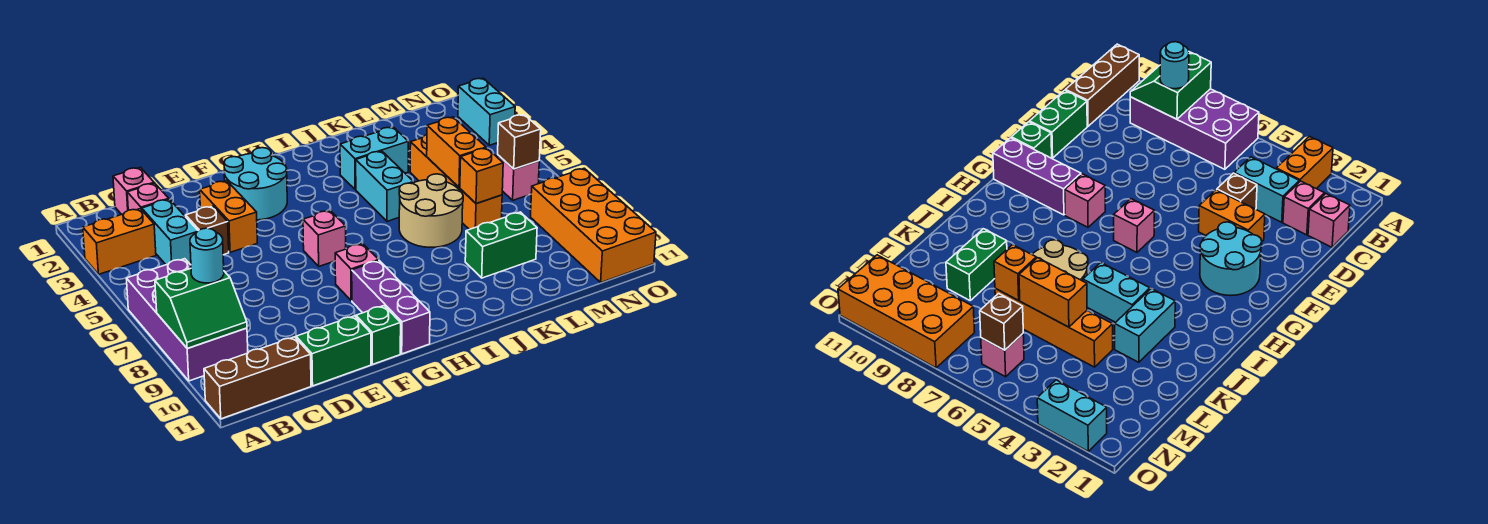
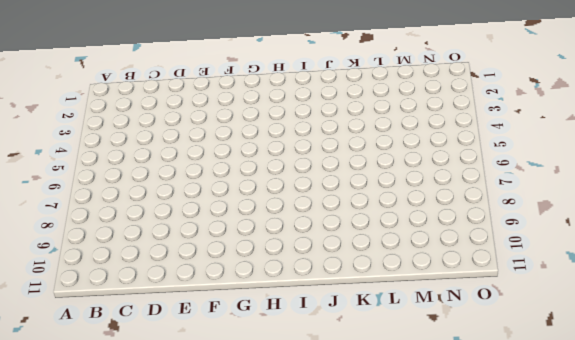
none -> orange brick A3:B3 level 1
none -> purple brick A6:B9 level 1
none -> brown brick A11:C11 level 1

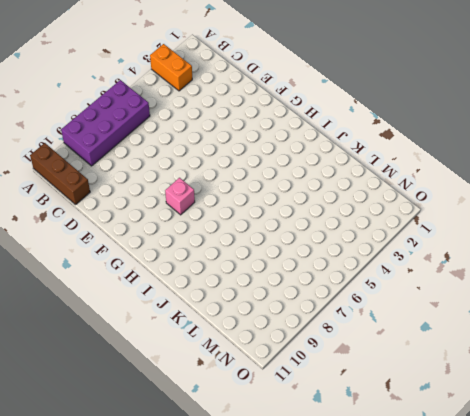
none -> pink brick C1 level 1
none -> pink brick C2 level 1
none -> cyan brick C3:C4 level 1

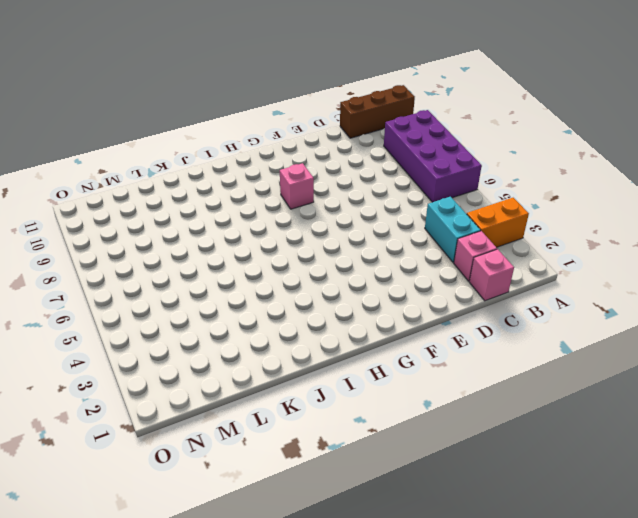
none -> brown brick D4 level 1
none -> green brick D11:E11 level 1
none -> orange brick E3:E4 level 1

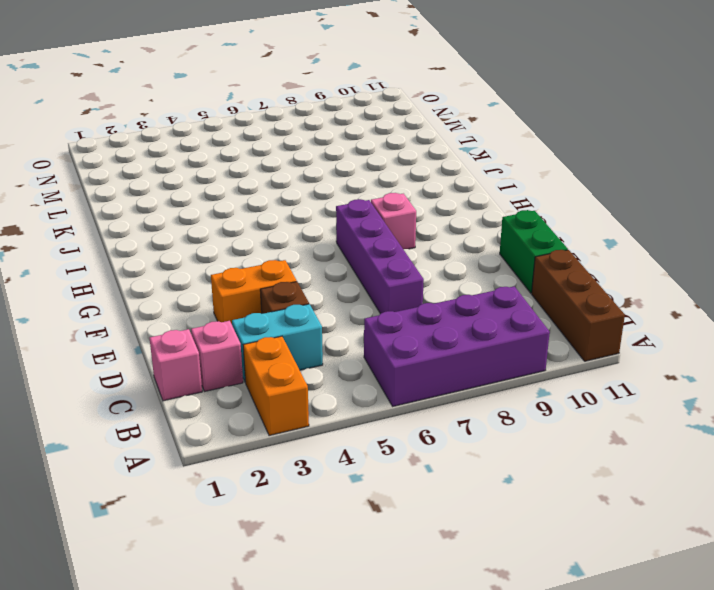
purple brick D7:G7 level 1 -> none
none -> cyan round brick F2:G3 level 1
none -> green brick F11 level 1
none -> pink brick G6 level 1

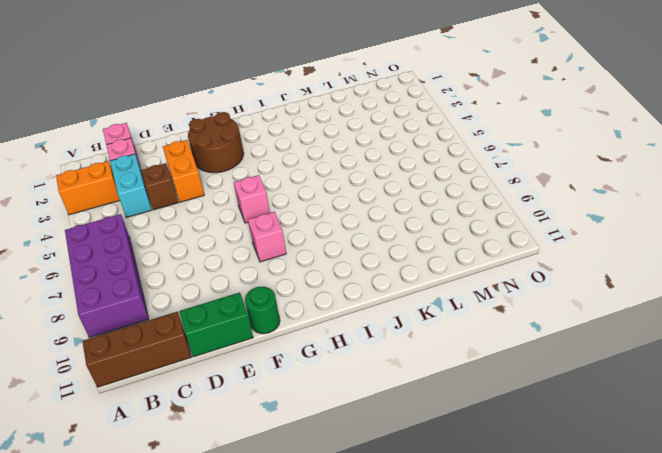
brown round brick F2:G3 level 1 -> cyan round brick F2:G3 level 1
green round brick F11 level 1 -> green brick F11 level 1
none -> purple brick G9:G11 level 1
none -> cyan brick J3:K3 level 1
none -> cyan brick J4:J5 level 1

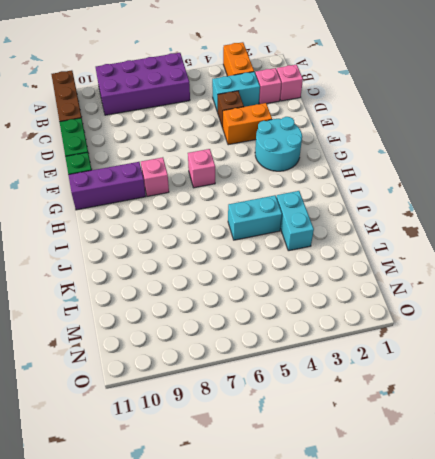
none -> tan round brick J6:K7 level 1
none -> green brick K9:L9 level 1
none -> orange brick L4:L7 level 1

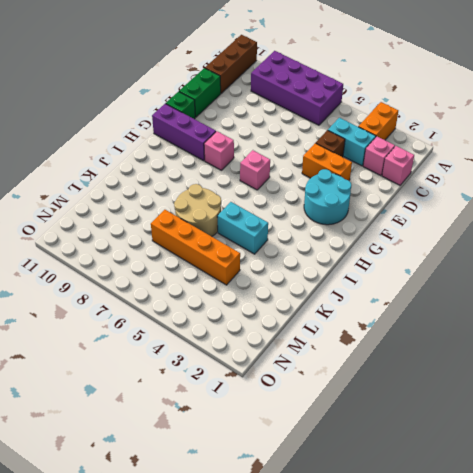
none -> cyan brick J3:K3 level 1
none -> green brick K9:L9 level 1
none -> pink brick N6 level 1

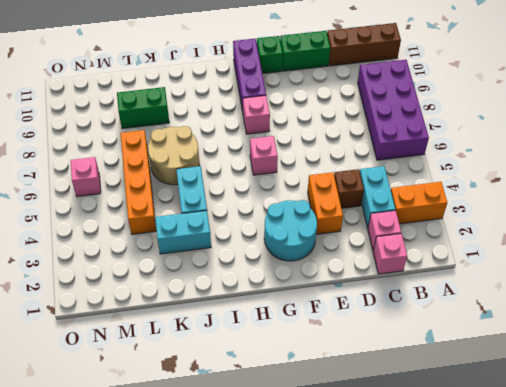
none -> orange brick N8:O11 level 1
none -> cyan brick O2:O3 level 1
none -> green slope A8:B9 level 2 top 8

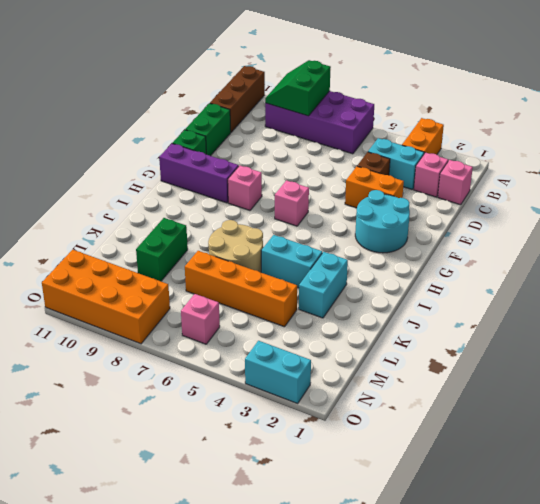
none -> orange brick L5:L6 level 2
none -> orange brick L7 level 2
none -> brown brick N6 level 2

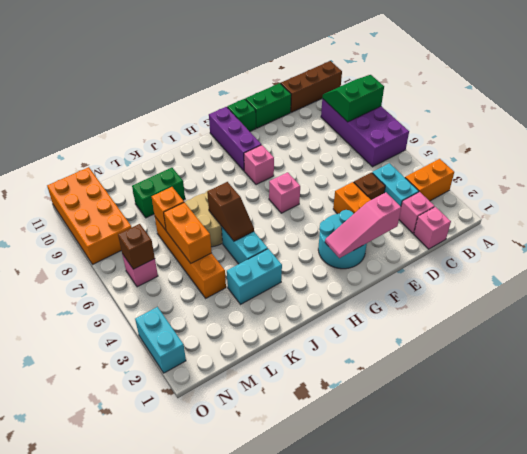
pink slope E2:G2 level 2 top E -> none
brown slope J5:J6 level 2 top 6 -> none
none -> cyan round brick B8 level 3

